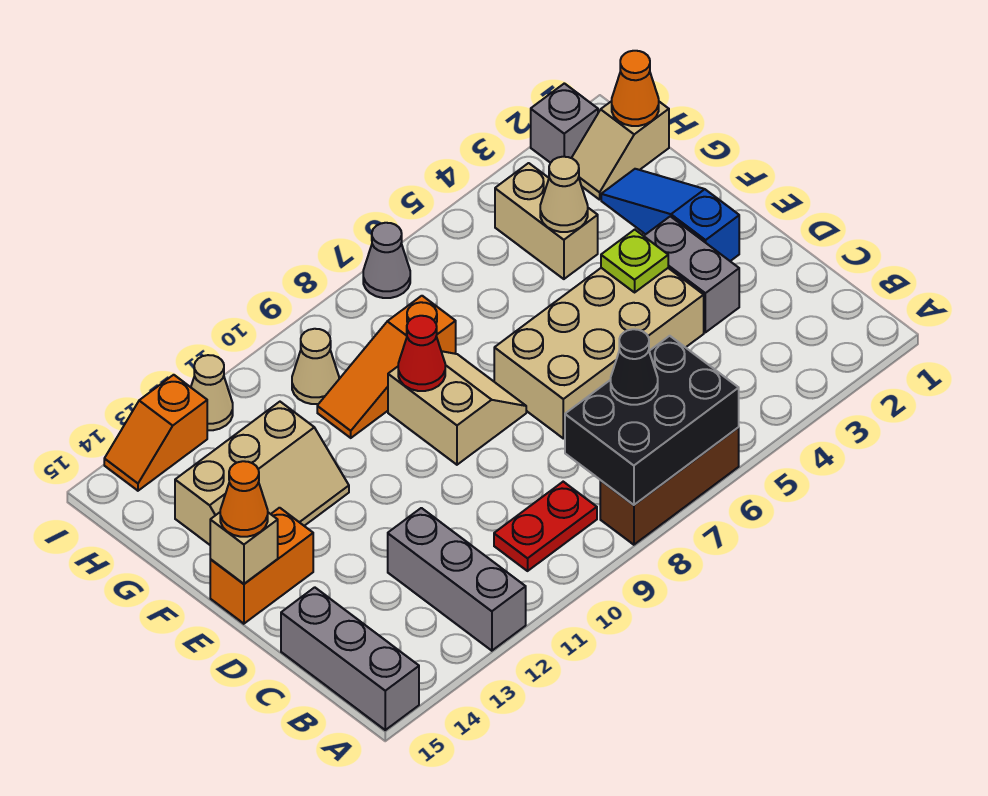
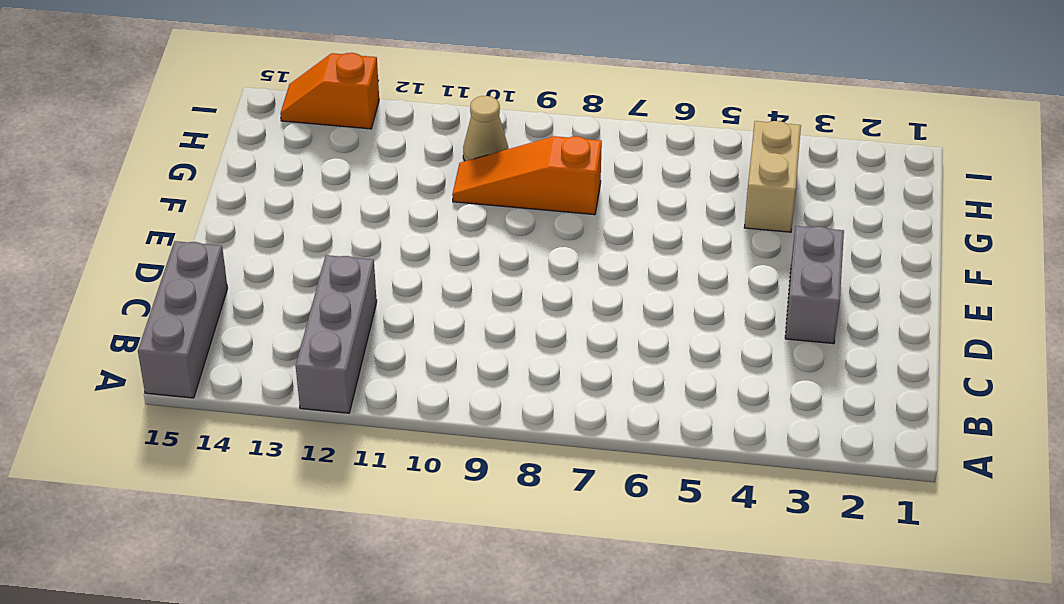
none -> brown brick A6:A8 level 1
none -> red plate B9:B10 level 1
none -> tan brick D4:E7 level 1

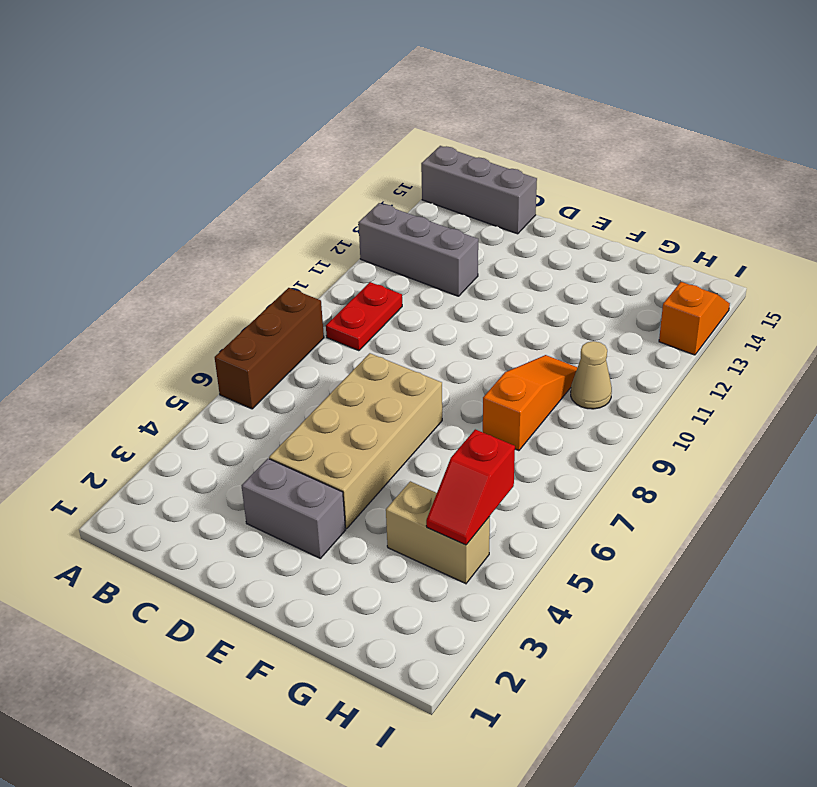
red slope H4:H5 level 2 top 5 -> none
none -> blue slope E2:G2 level 1 top E
none -> tan slope E8:F9 level 1 top 9
none -> orange brick E14:E15 level 1

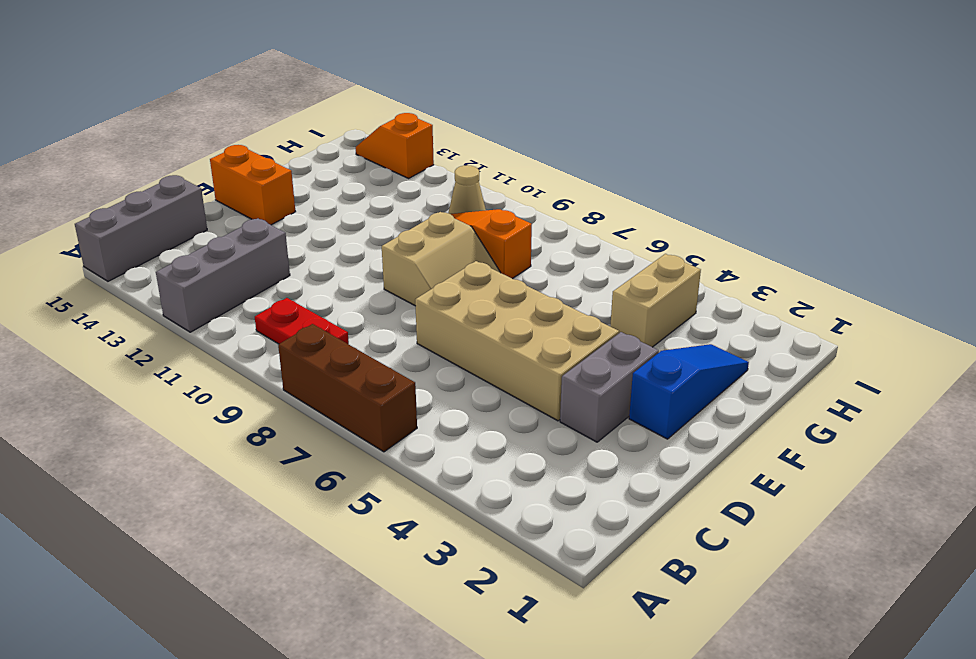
none -> tan slope F12:G14 level 1 top G
none -> tan slope H1:H2 level 1 top 1
none -> grey brick I2 level 1

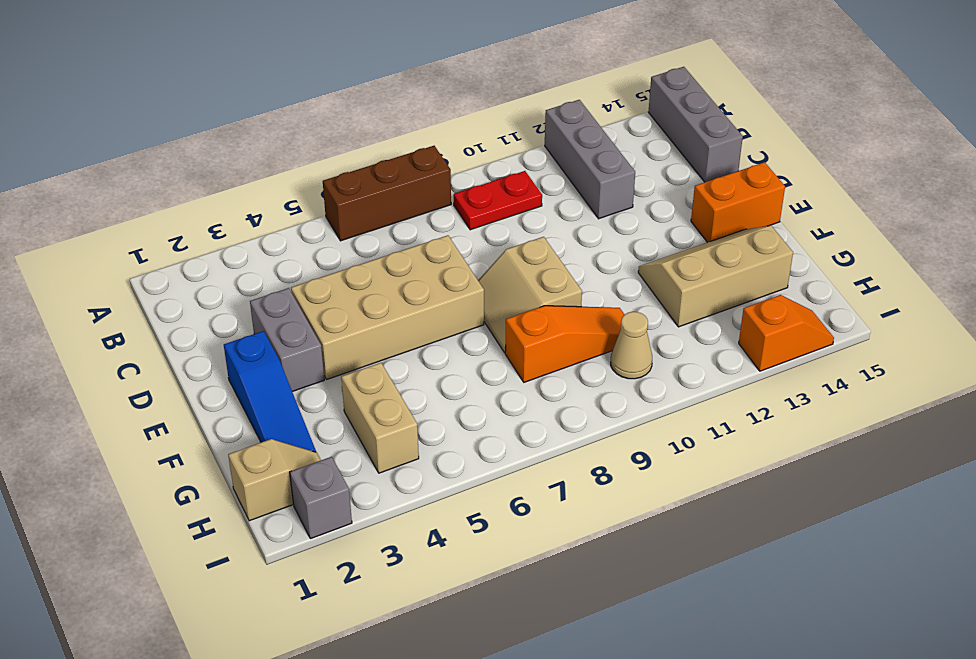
none -> grey cone I7 level 1
none -> tan cone I12 level 1
none -> black brick A6:B8 level 2

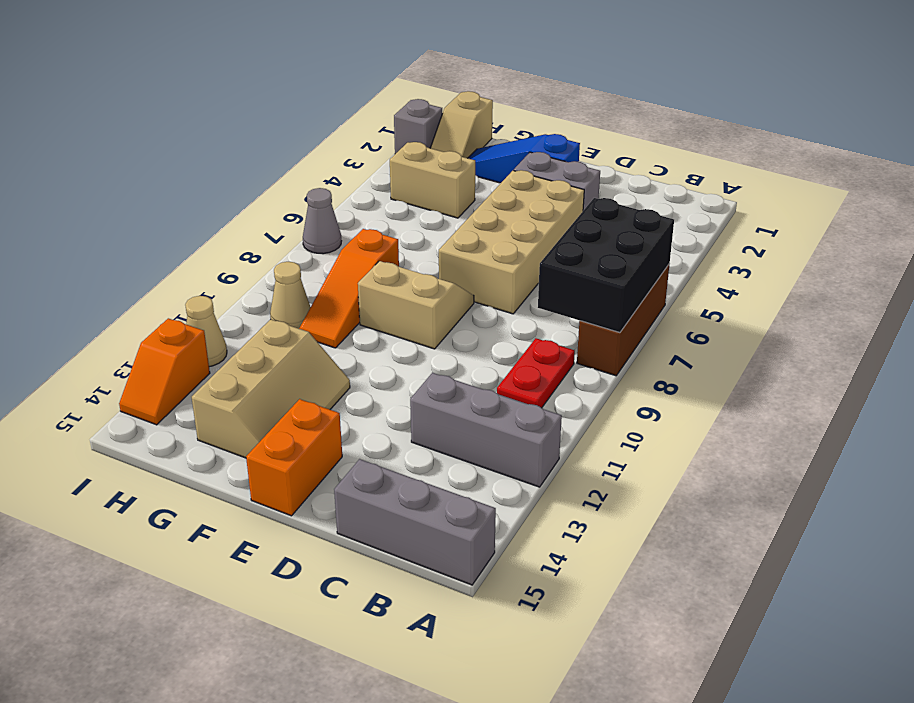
none -> lime plate E4 level 2
none -> tan brick E15 level 2
none -> red cone F9 level 2

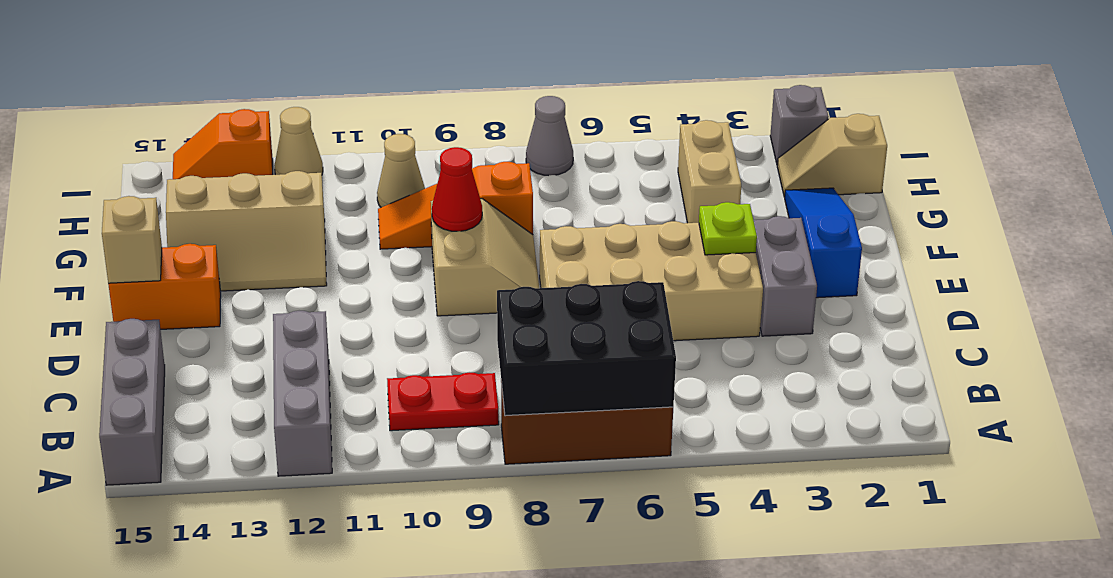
none -> tan cone G4 level 2
none -> orange cone H1 level 2
none -> black cone B7 level 3

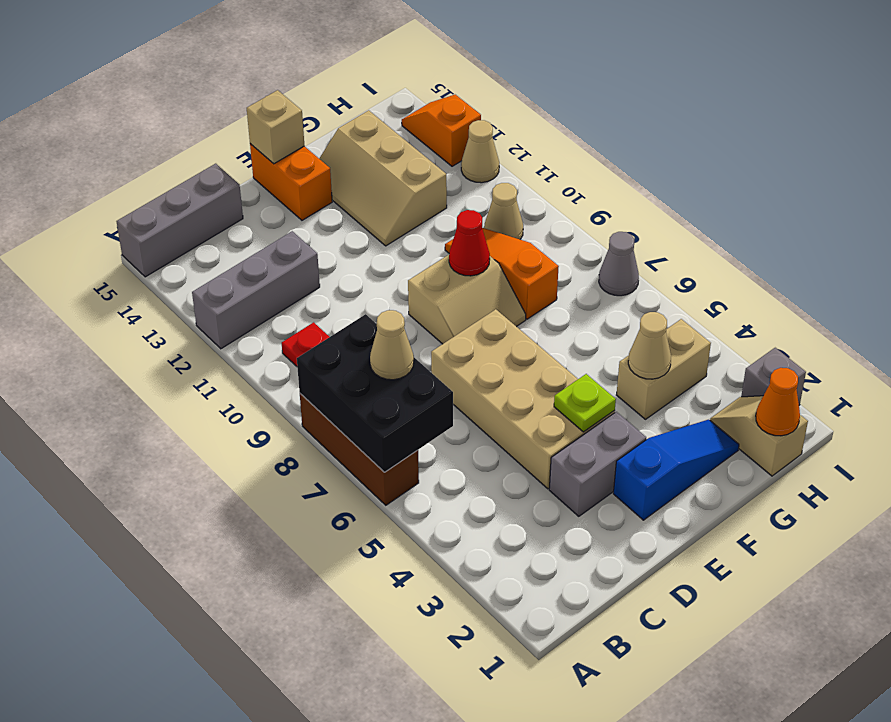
tan cone B7 level 3 -> black cone B7 level 3
none -> orange cone E15 level 3

